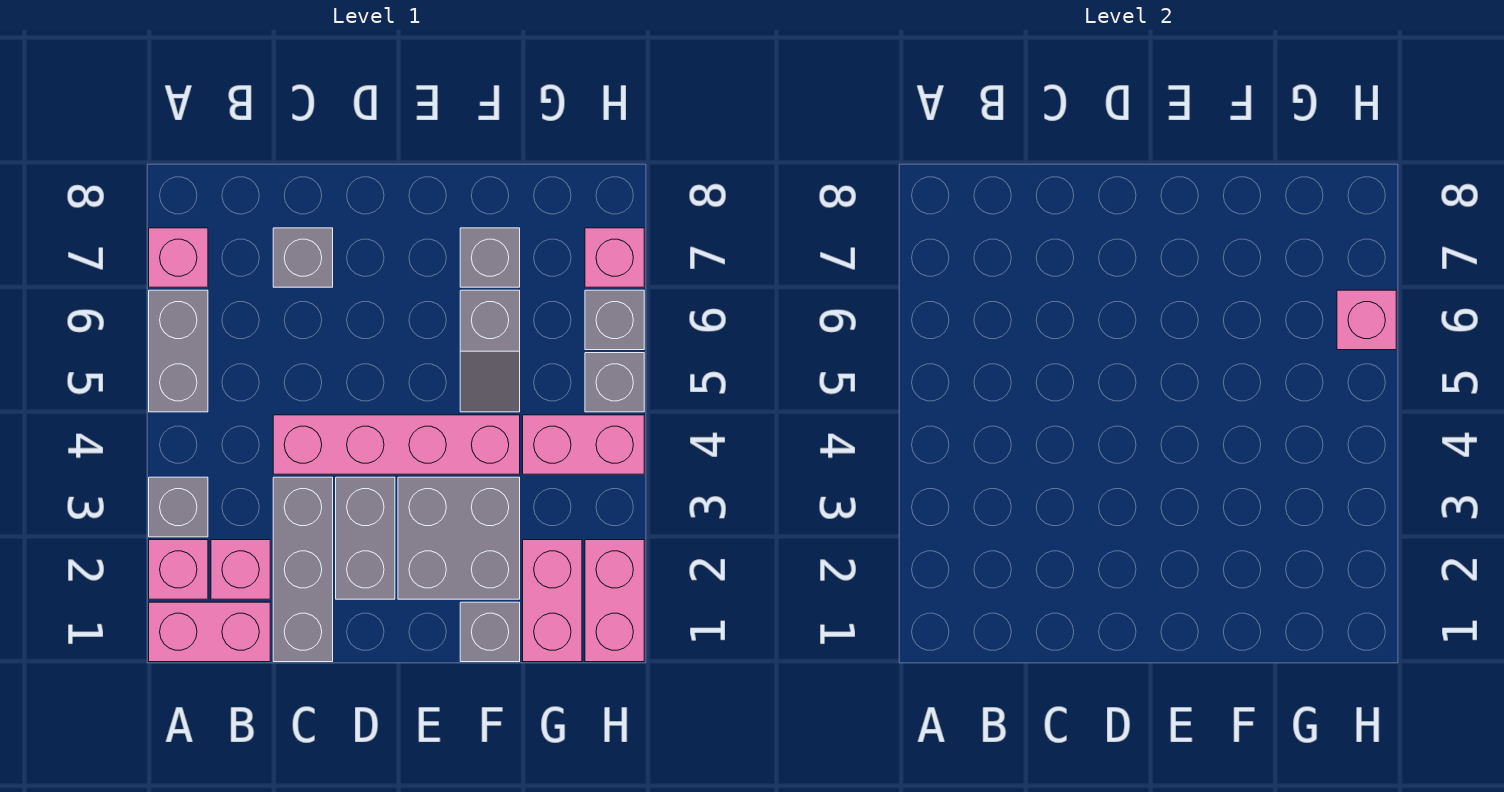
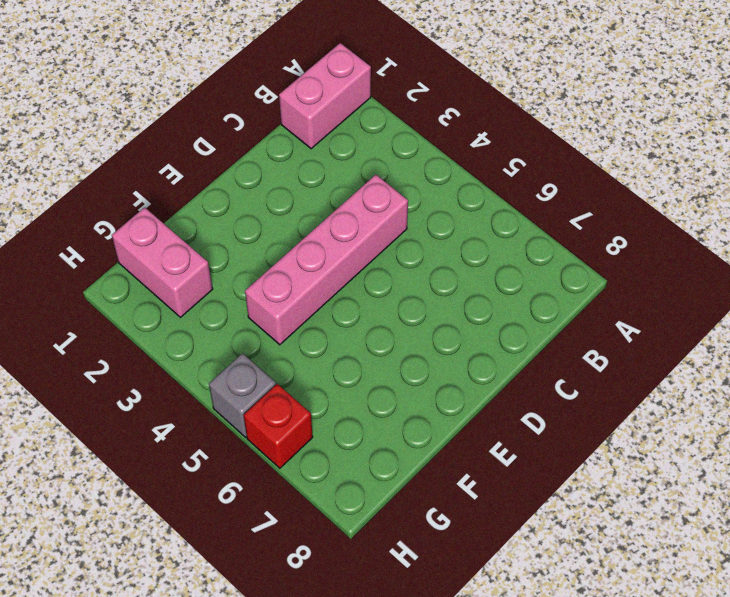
red brick H6 level 1 -> grey brick H6 level 1
none -> pink brick A2 level 1
none -> grey brick A3 level 1
none -> grey brick A5:A6 level 1

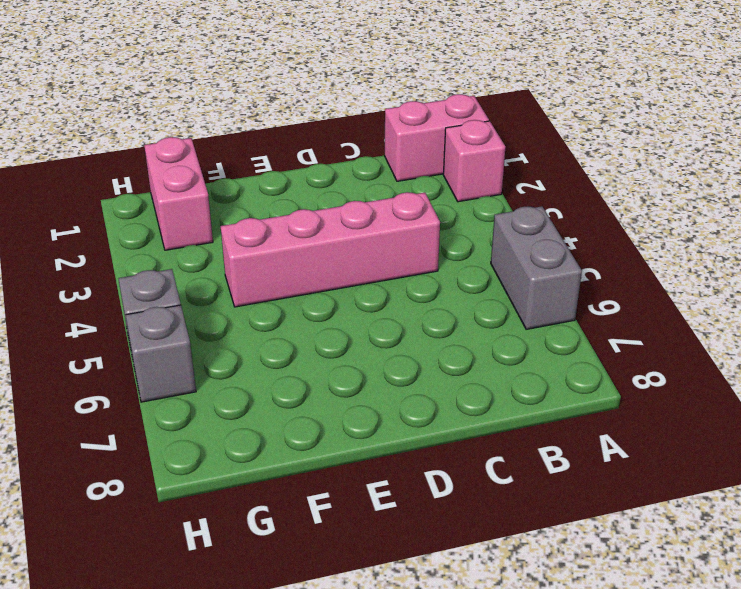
none -> grey brick A3 level 1
none -> pink brick A7 level 1
none -> pink brick B2 level 1

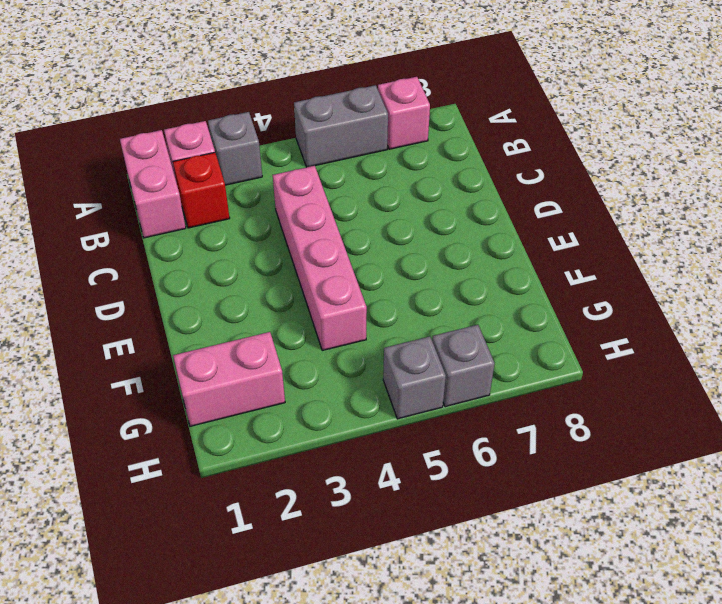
red brick B2 level 1 -> pink brick B2 level 1
none -> grey brick C1:C3 level 1
none -> grey brick C7 level 1
none -> grey brick D2:D3 level 1

